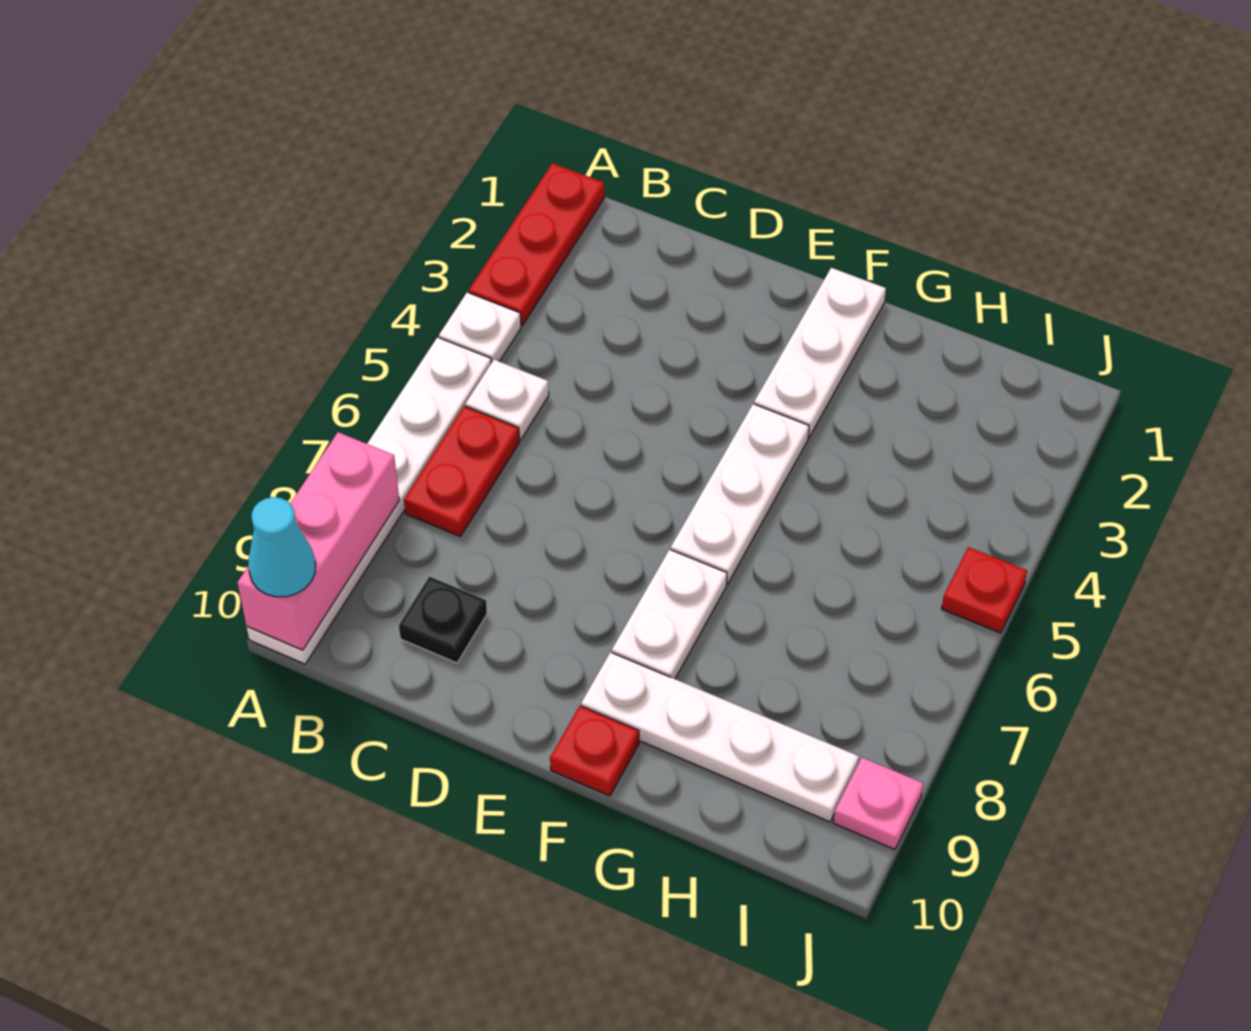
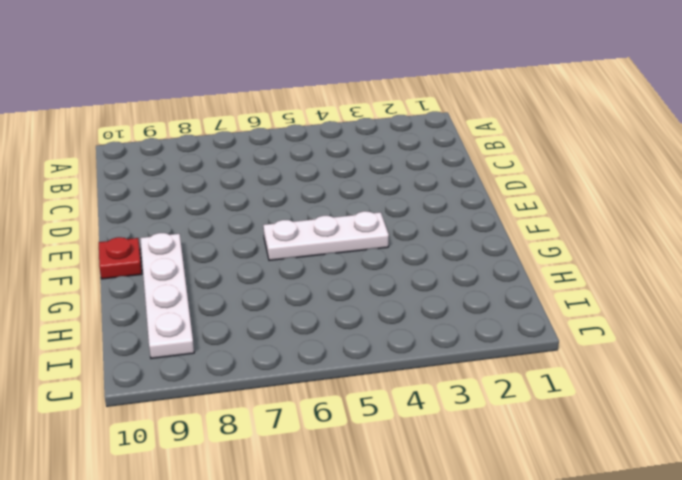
none -> red plate A1:A3 level 1
none -> white plate A4 level 1
none -> white plate A5:A10 level 1

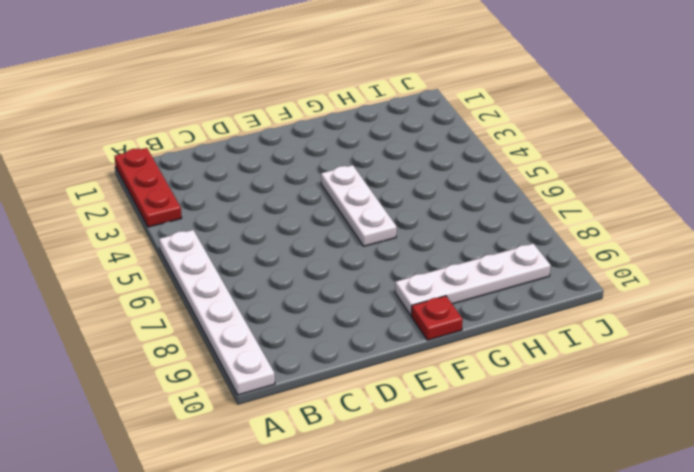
none -> white plate A4 level 1
none -> white plate B5 level 1
none -> red plate B6:B7 level 1

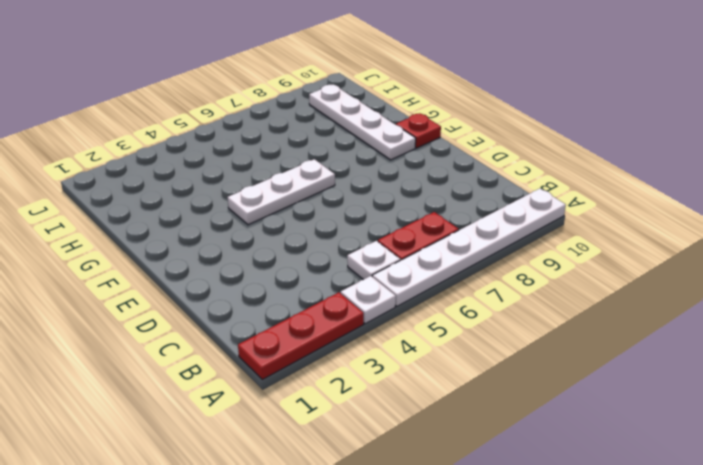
none -> black plate C9 level 1
none -> white plate F1:F3 level 1
none -> white plate F7:F8 level 1

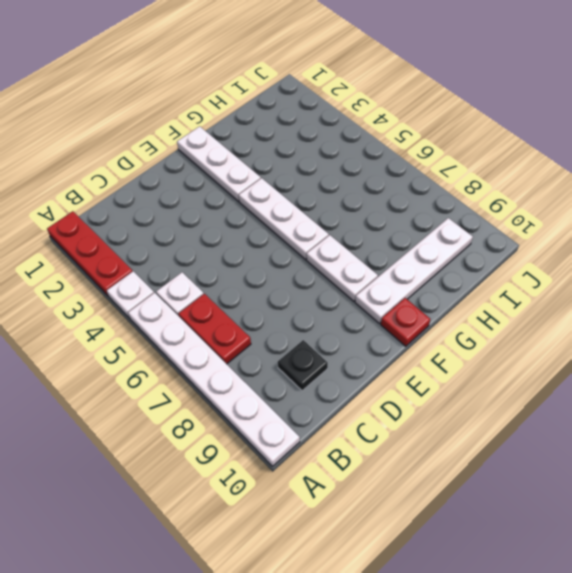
none -> red plate J5 level 1
none -> pink plate J9 level 1
none -> pink brick A8:A10 level 2

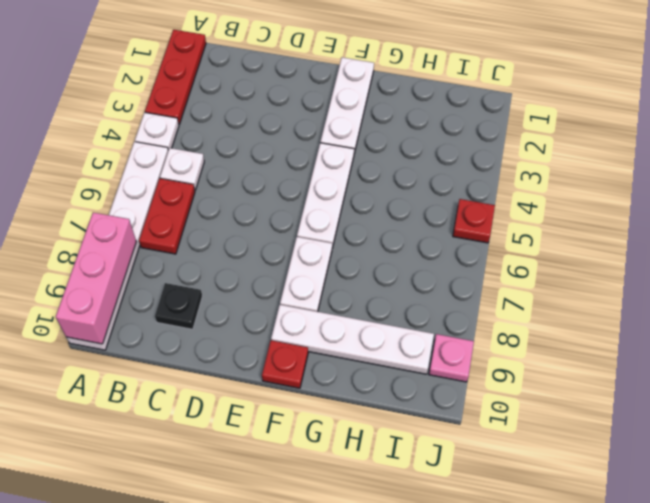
none -> cyan cone A10 level 3

